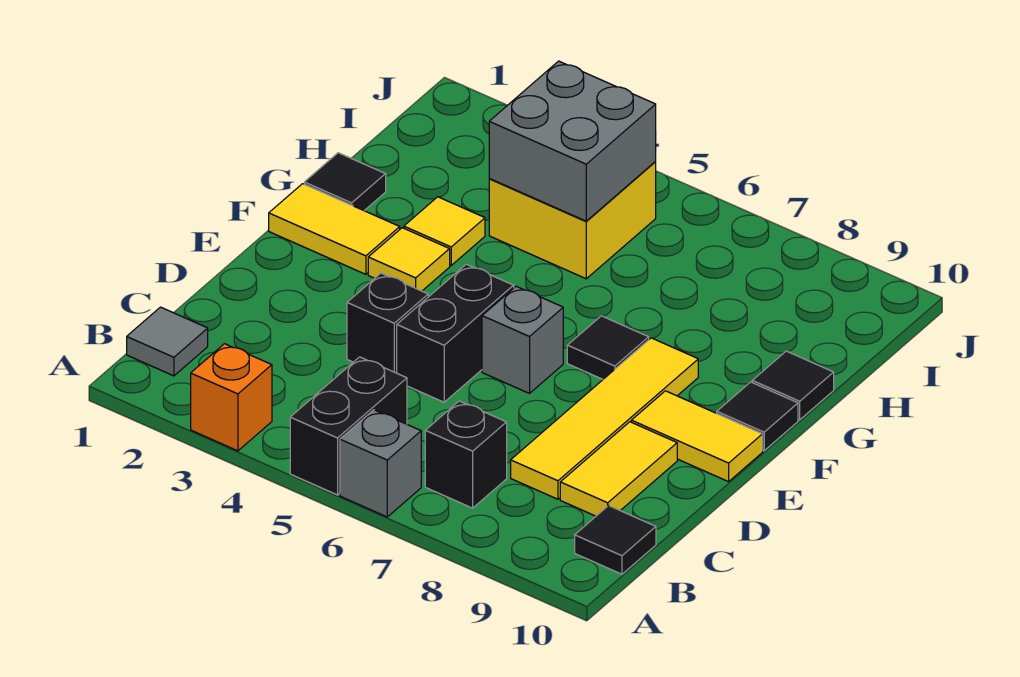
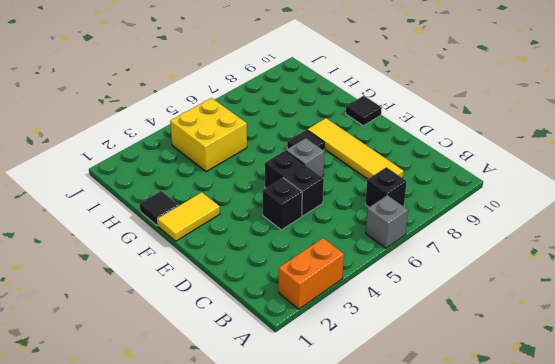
orange brick A2:A3 level 1 -> orange brick A3 level 1
none -> black brick A5:B5 level 1
none -> grey tile B1 level 1
none -> black tile B10 level 1

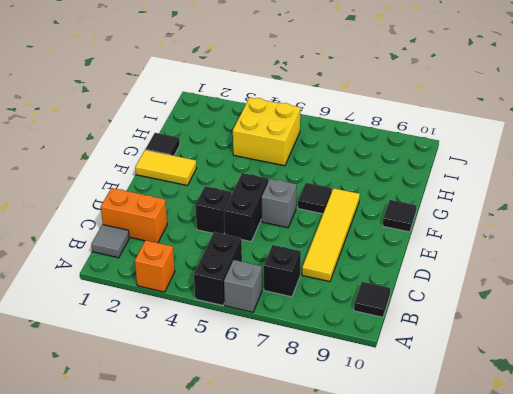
orange brick C1:C2 level 1 -> none
none -> yellow tile C9:D9 level 1
none -> yellow tile E9:E10 level 1
none -> yellow tile F3 level 1

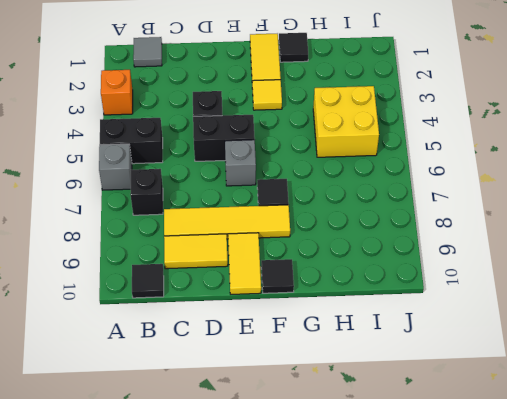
none -> yellow tile G3 level 1
none -> black tile G10 level 1
none -> grey brick H4:I5 level 2

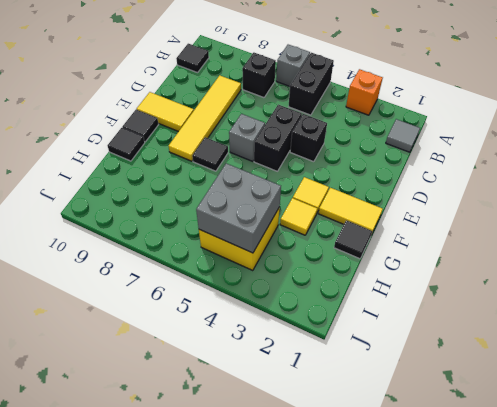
none -> yellow tile C9:D9 level 1

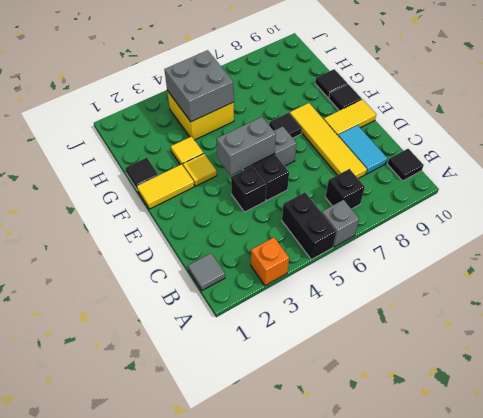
cyan tile C9:D9 level 1 -> yellow tile C9:D9 level 1
grey brick E4:E5 level 2 -> none

